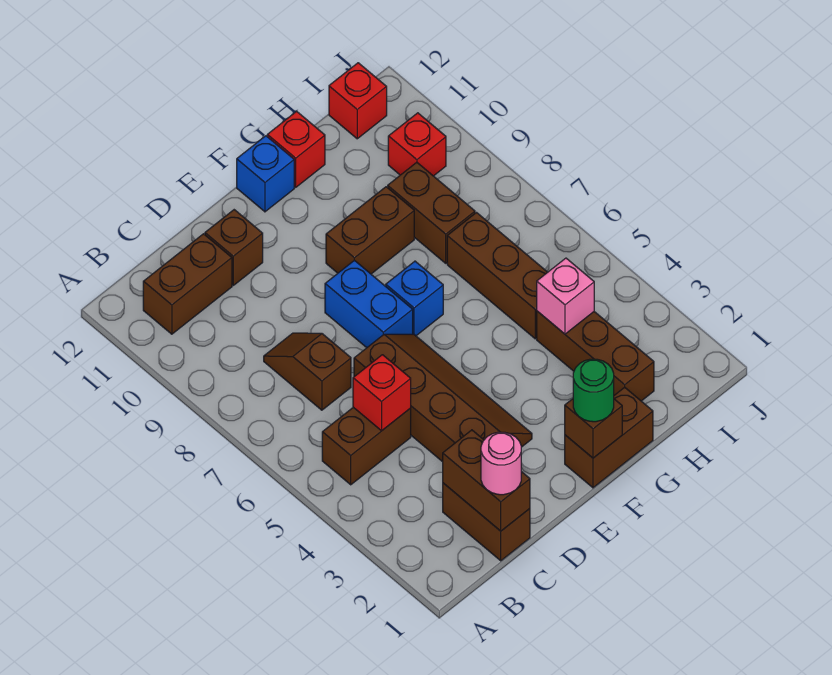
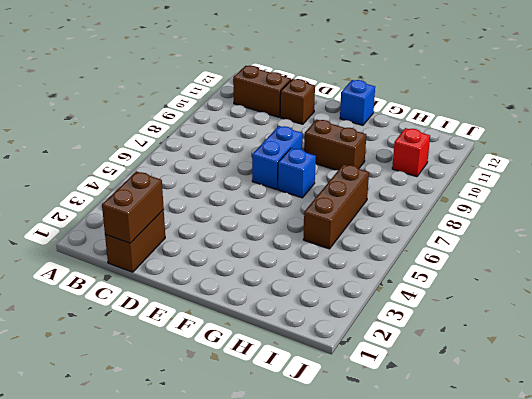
none -> brown brick B5:C5 level 1
none -> brown slope C7:C8 level 1 top 7
none -> brown slope D3:E6 level 1 top D

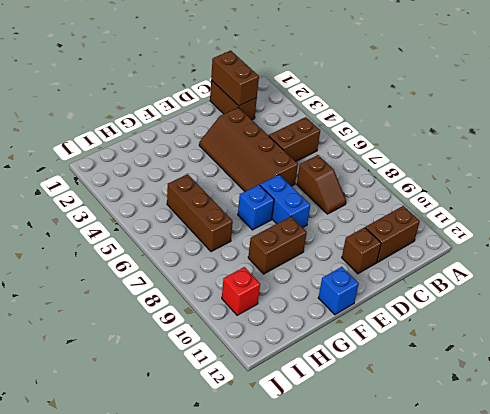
none -> brown brick F1:G1 level 1
none -> red brick G12 level 1
none -> brown brick H2:H4 level 1

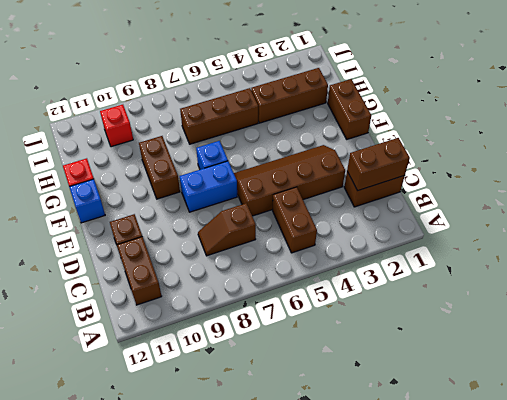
none -> brown brick H8:H9 level 1
none -> red brick I12 level 1
none -> red brick C5 level 2

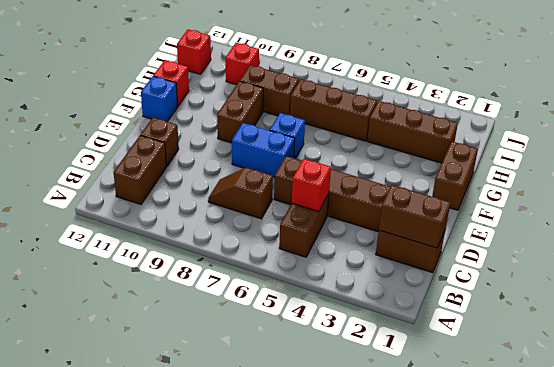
none -> brown brick F1 level 2
none -> pink brick H4 level 2
none -> pink round brick C1 level 3

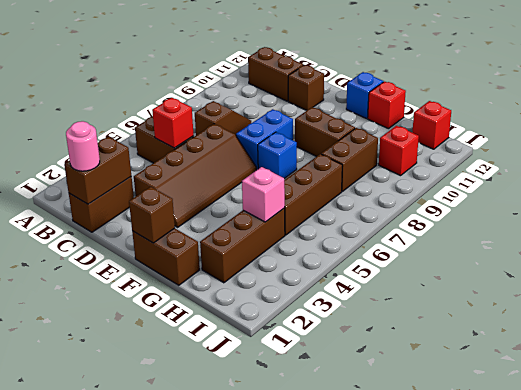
none -> green round brick F1 level 3

